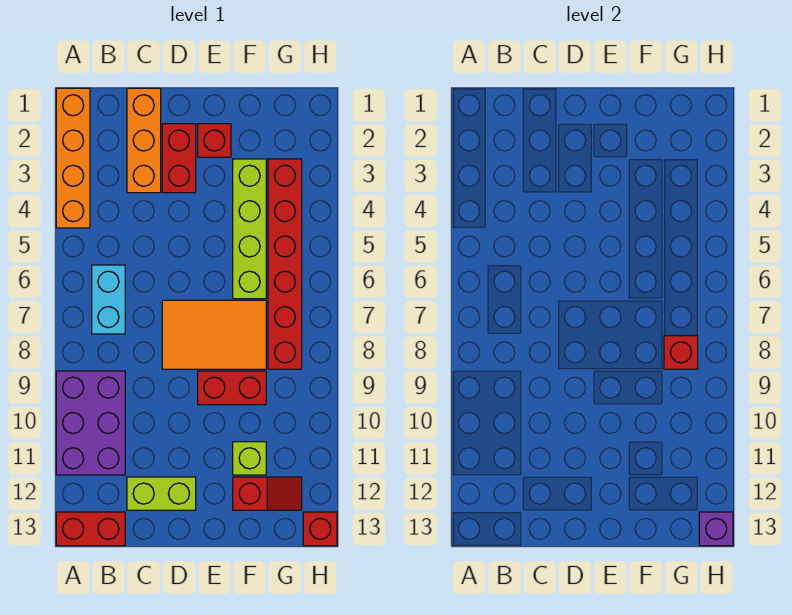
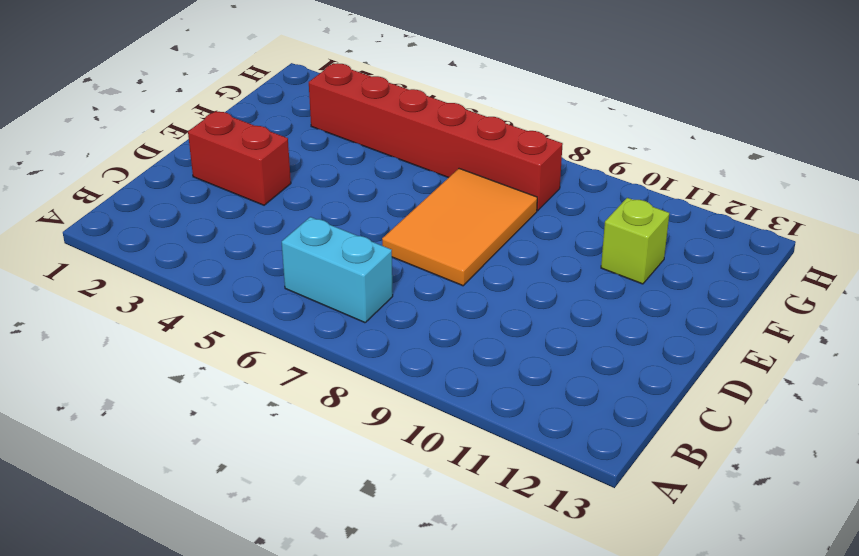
none -> orange brick A1:A4 level 1
none -> purple brick A9:B11 level 1
none -> red brick A13:B13 level 1

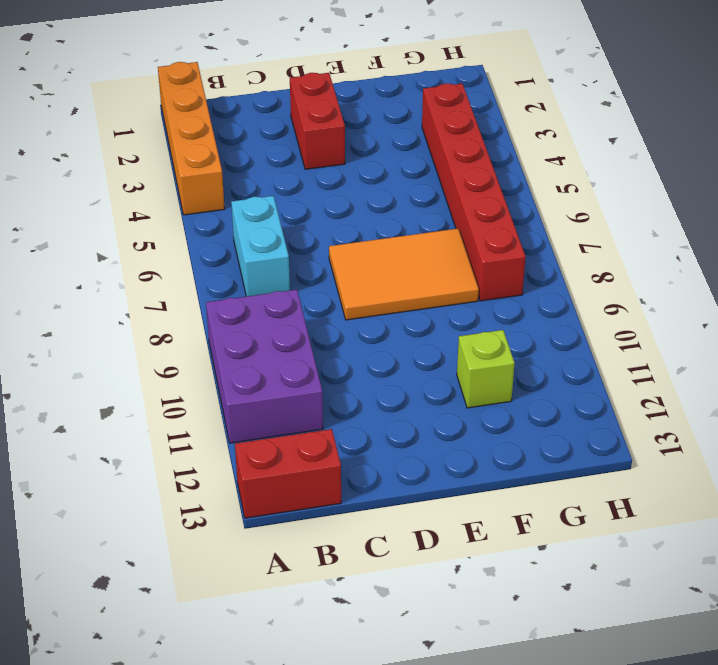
none -> orange brick C1:C3 level 1
none -> lime brick C12:D12 level 1
none -> red brick E2 level 1

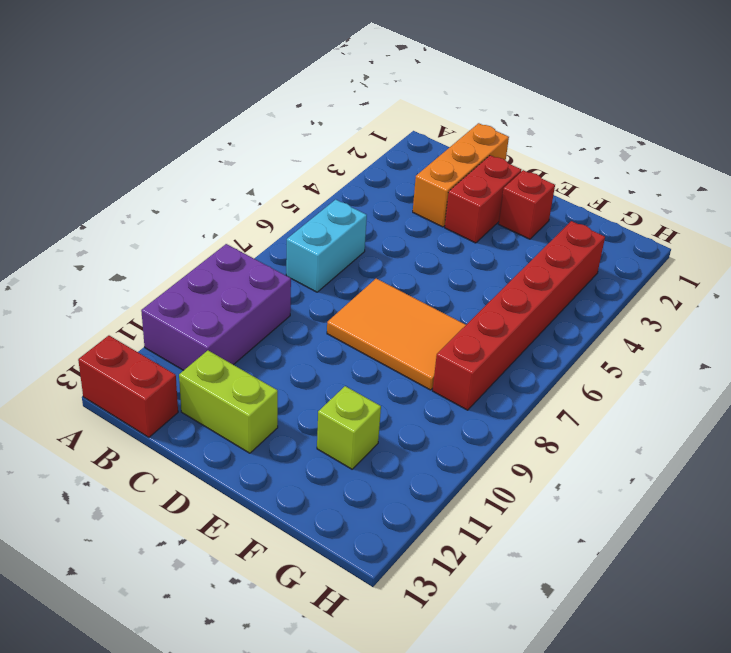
none -> orange brick A1:A4 level 1
none -> red brick E9:F9 level 1
none -> lime brick F3:F6 level 1

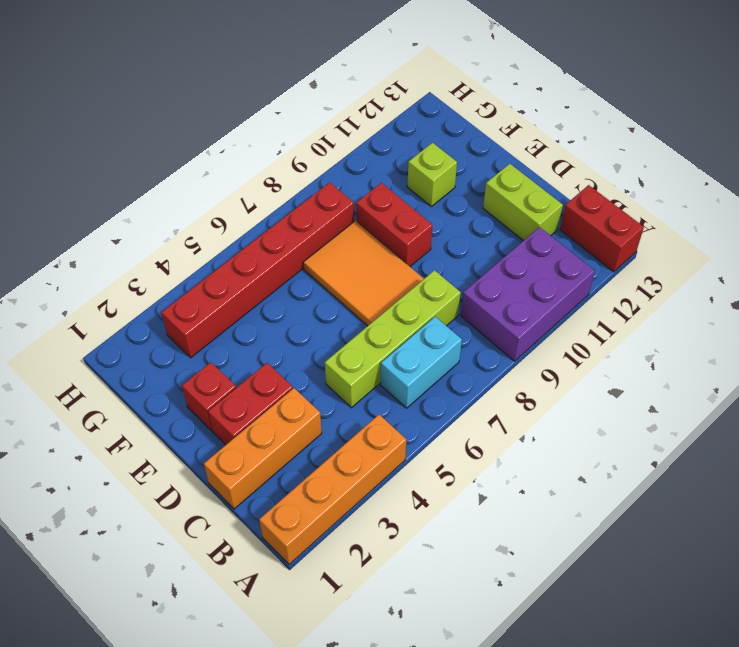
lime brick C5:C8 level 1 -> lime brick F3:F6 level 1
none -> red slope F12:G12 level 1 top F
none -> red brick H13 level 1
none -> red brick G8 level 2

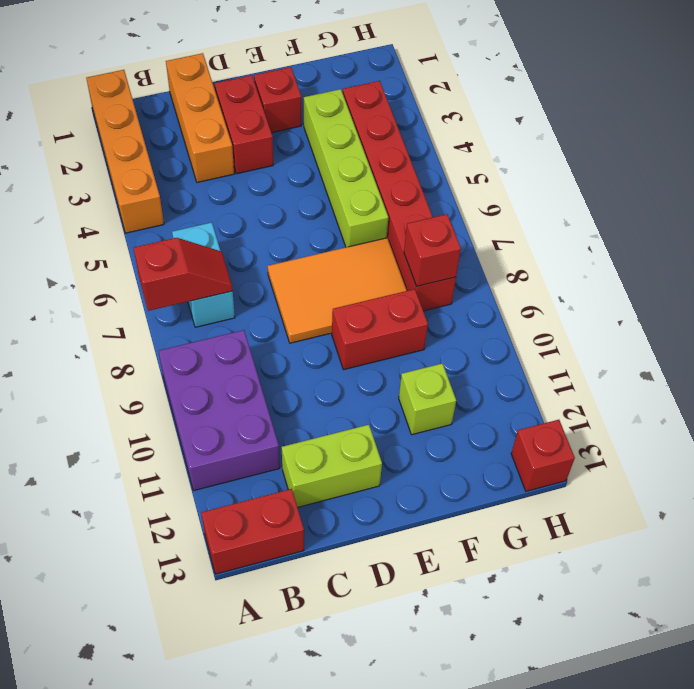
red slope A7:B7 level 2 top A -> red slope F12:G12 level 1 top F
none -> purple brick H13 level 2

